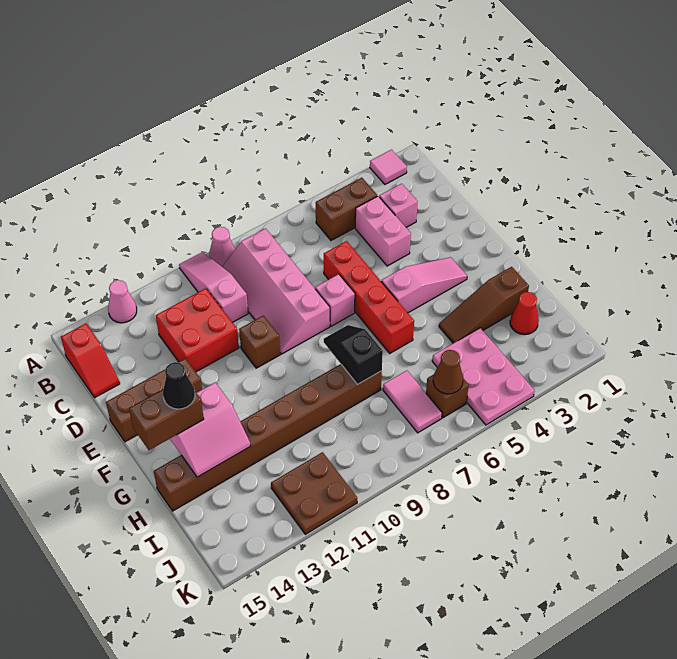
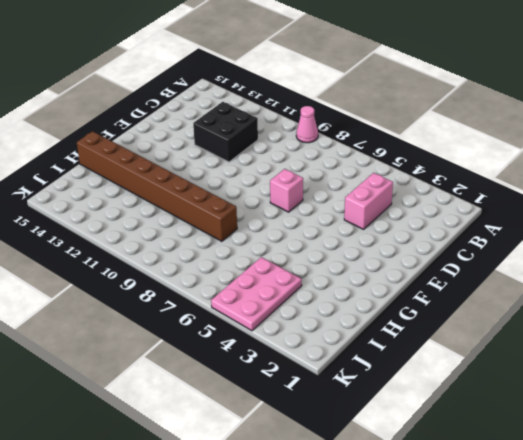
black brick C11:D12 level 1 -> red brick C11:D12 level 1
none -> pink tile A2 level 1
none -> pink slope A10:C10 level 1 top C
none -> pink cone A13 level 1

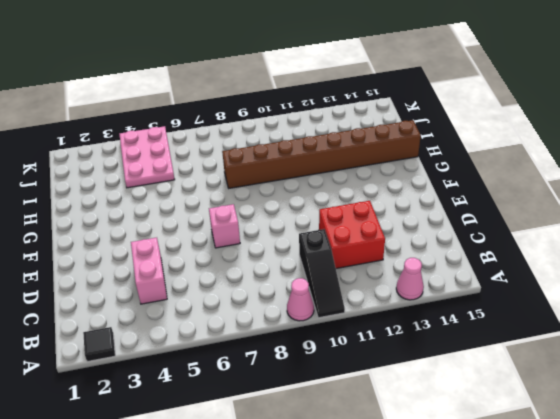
black tile A2 level 1 -> pink tile A2 level 1
black slope A10:C10 level 1 top C -> pink slope A10:C10 level 1 top C
none -> brown brick B4:B5 level 1
none -> pink slope B8:E9 level 1 top 8
none -> red slope B15:C15 level 1 top B

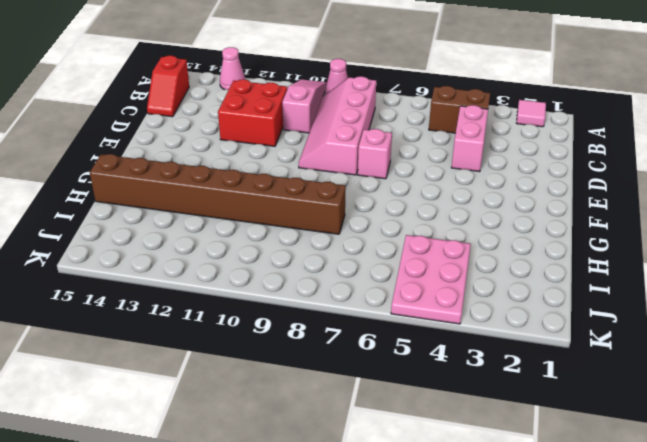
none -> pink brick C3 level 1
none -> red brick D6:G6 level 1
none -> brown brick E10 level 1

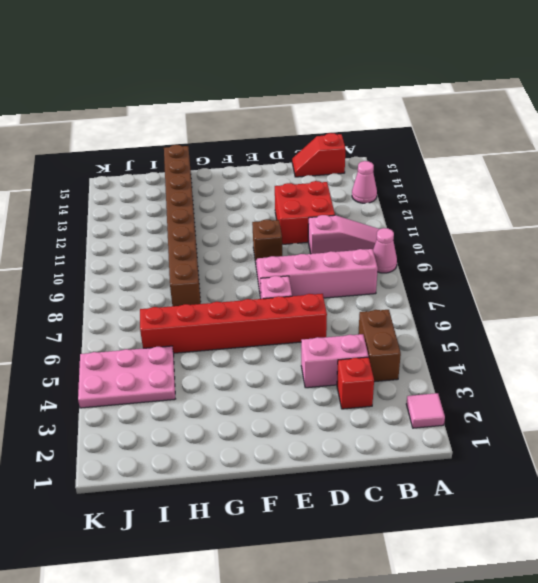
red brick C3 level 1 -> pink brick C3 level 1
red brick D6:I6 level 1 -> red brick D6:G6 level 1
none -> brown brick E13:E15 level 1
none -> pink slope F3:F5 level 1 top 5
none -> brown slope H2:H4 level 1 top 2

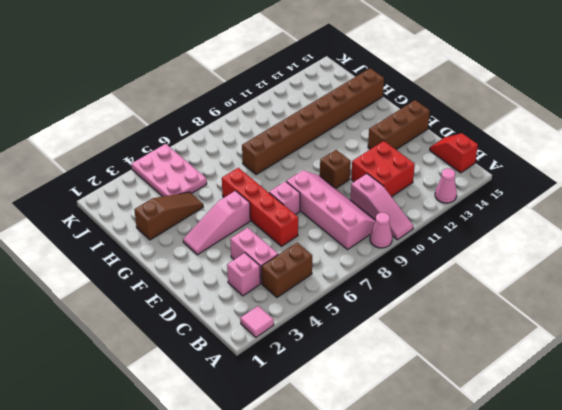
none -> red cone I2 level 1
none -> pink tile I7:J7 level 1
none -> brown brick J6 level 1

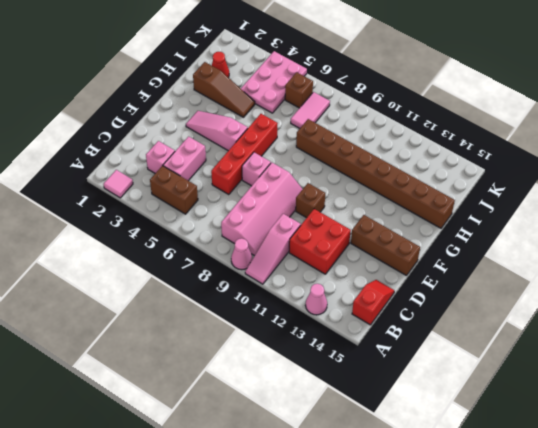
none -> brown plate J11:K12 level 1
none -> black slope G8:H8 level 2 top H
none -> pink slope G13:H14 level 2 top G

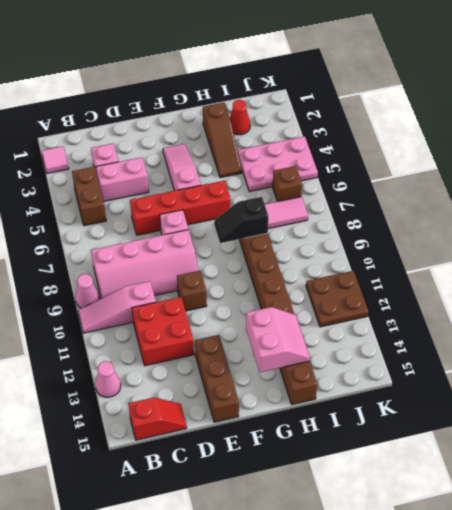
none -> brown cone J6 level 2
none -> brown brick G14:G15 level 3
none -> black cone G14 level 4

